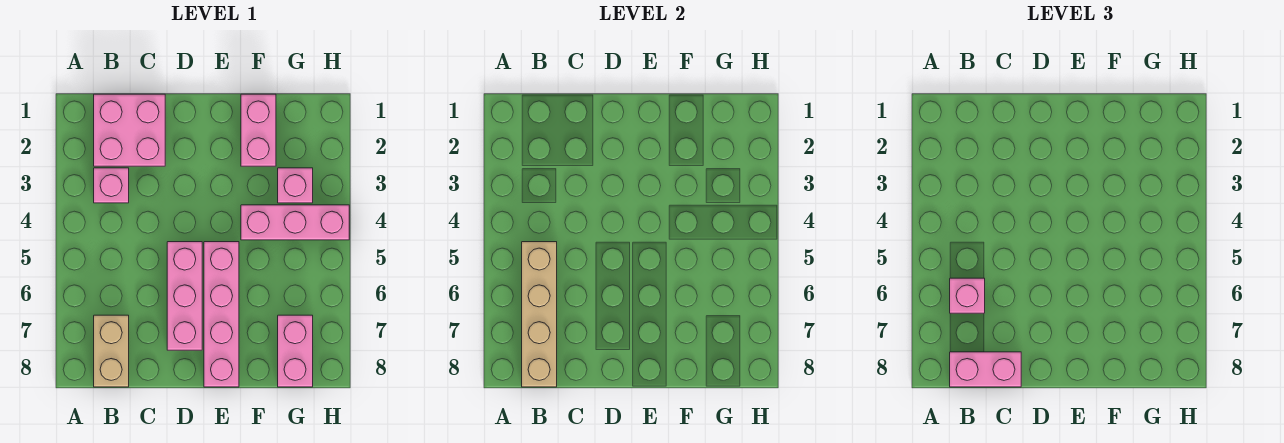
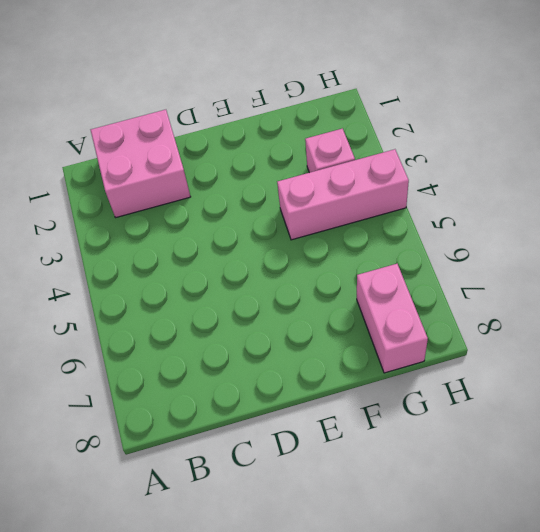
none -> pink brick B3 level 1
none -> tan brick B7:B8 level 1
none -> pink brick D5:D7 level 1

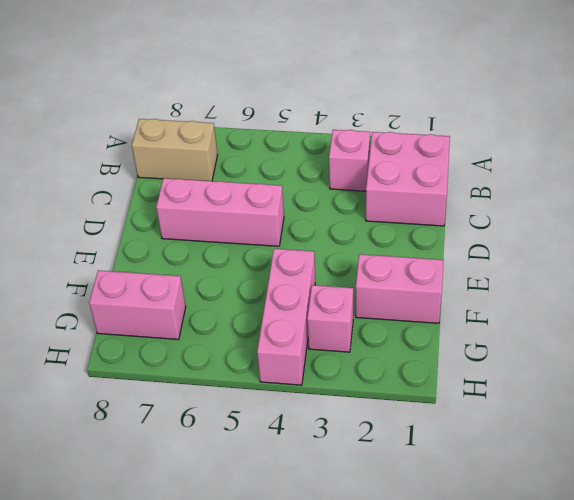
none -> pink brick E5:E8 level 1
none -> tan brick B5:B8 level 2
none -> pink brick B6 level 3

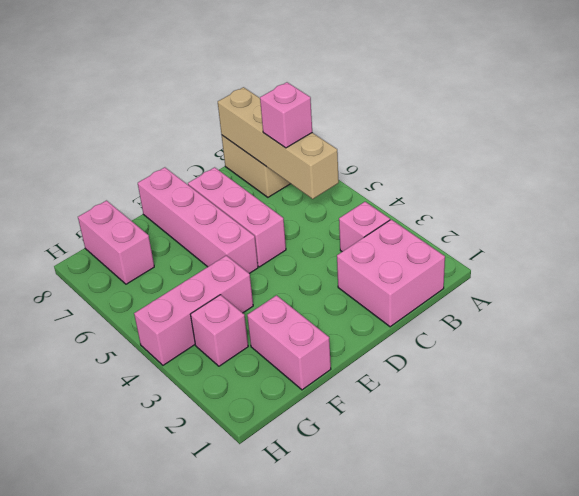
none -> pink brick B8:C8 level 3

